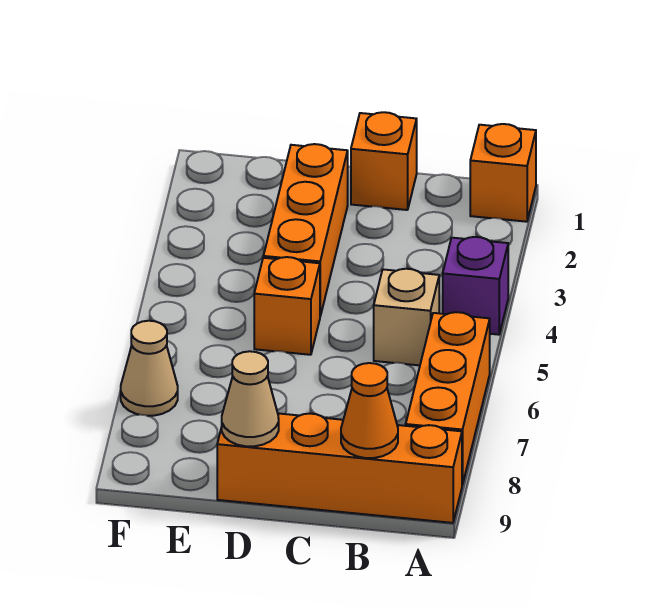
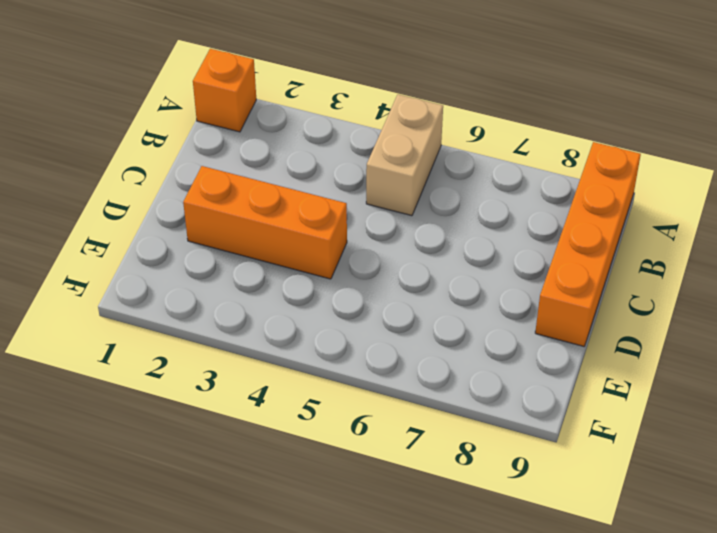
tan brick A5:B5 level 1 -> tan brick B5 level 1
none -> purple brick A4 level 1
none -> orange brick A6:A8 level 1

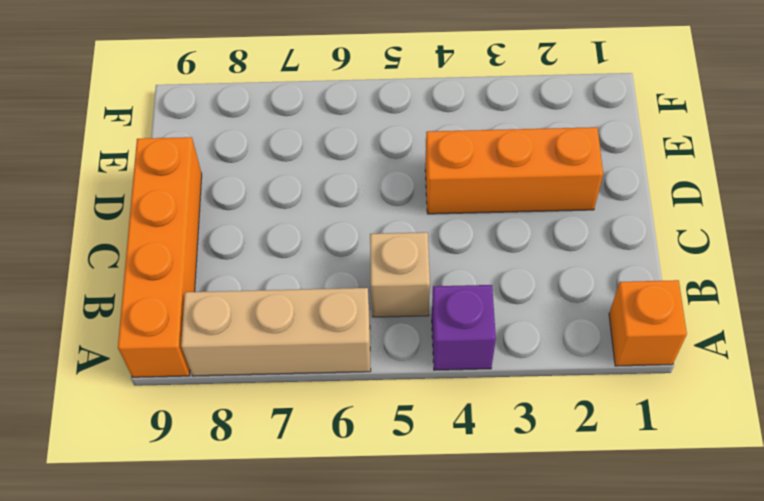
tan brick A6:A8 level 1 -> orange brick A6:A8 level 1
none -> orange brick C1 level 1
none -> orange brick D5 level 1

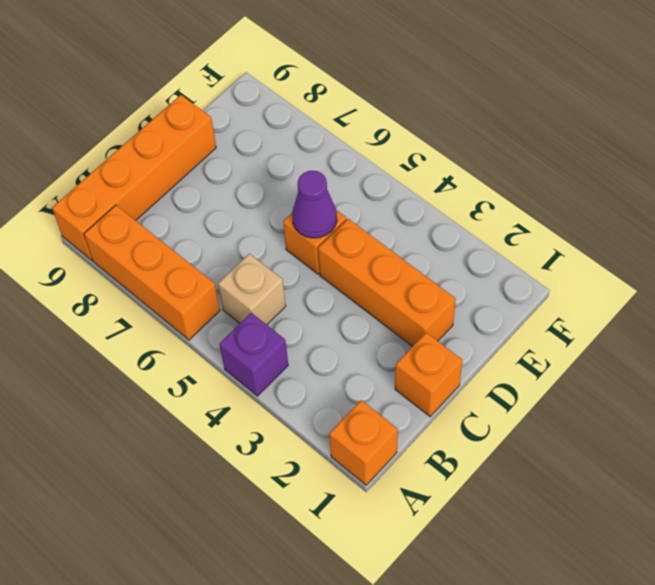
purple cone D5 level 2 -> none
none -> tan cone F7 level 1
none -> orange cone B9 level 2

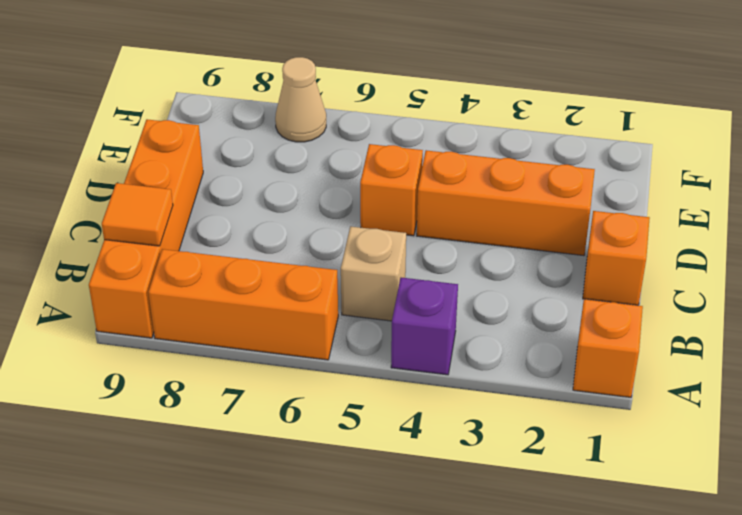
orange tile B9 level 2 -> orange cone B9 level 2
none -> tan cone D9 level 2

